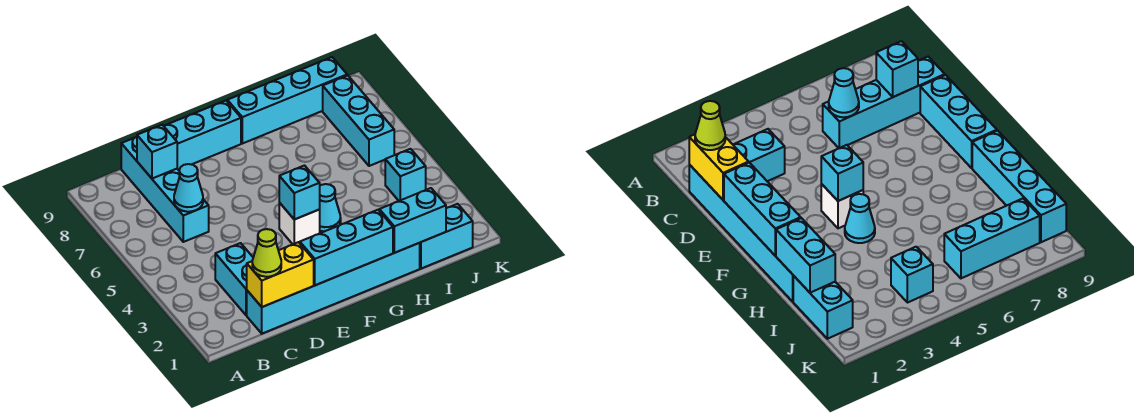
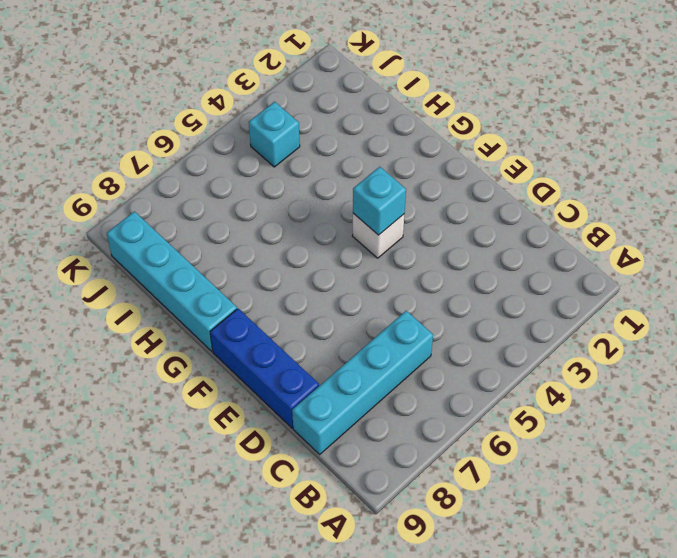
blue brick D9:F9 level 1 -> cyan brick D9:F9 level 1
none -> cyan brick C1:H1 level 1
none -> cyan brick C2:C3 level 1
none -> cyan cone G4 level 1

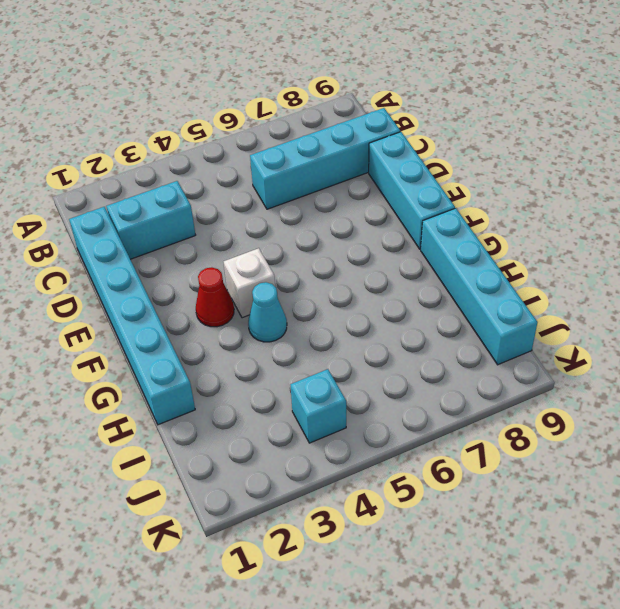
red cone F3 level 1 -> none
none -> cyan brick I1:J1 level 1
none -> cyan brick J6:J8 level 1
none -> yellow brick C1:D1 level 2

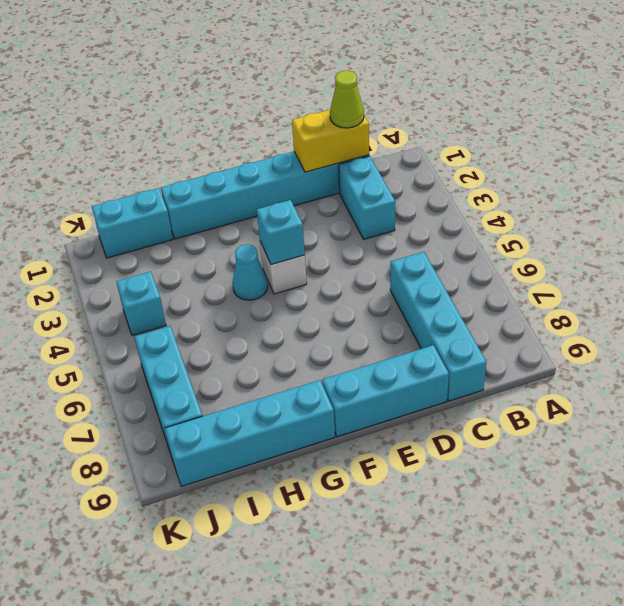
none -> cyan cone C6 level 2
none -> cyan brick C8 level 2
none -> cyan brick E1:G1 level 2

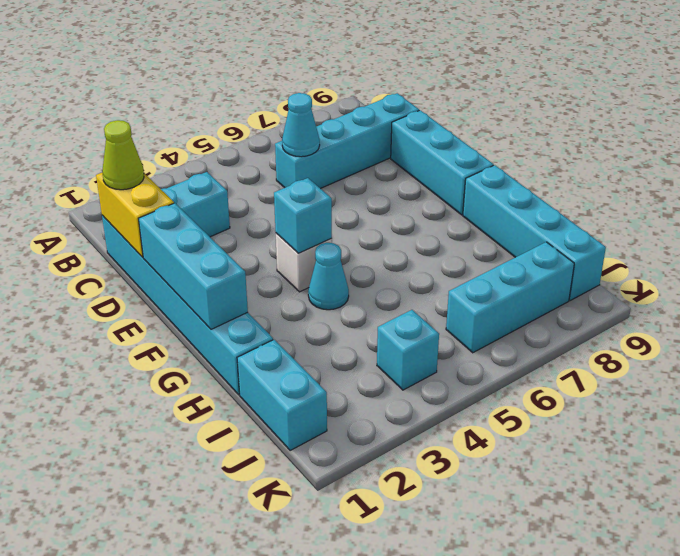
none -> cyan brick C8 level 2
none -> cyan brick H1:I1 level 2

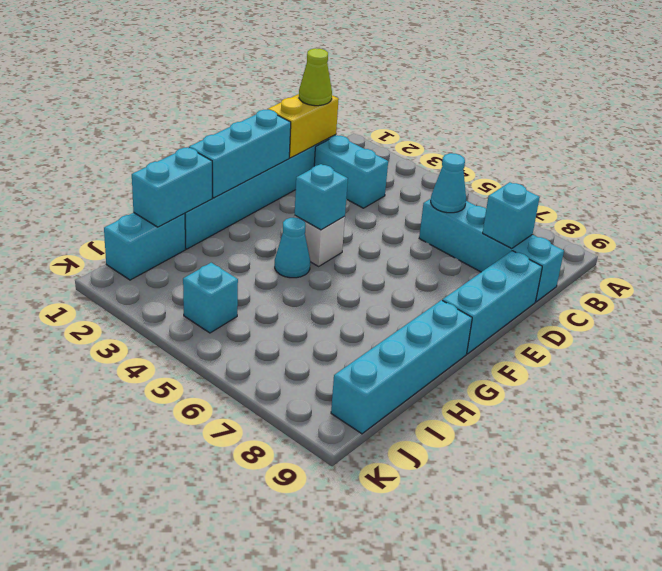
none -> cyan brick J6:J8 level 1

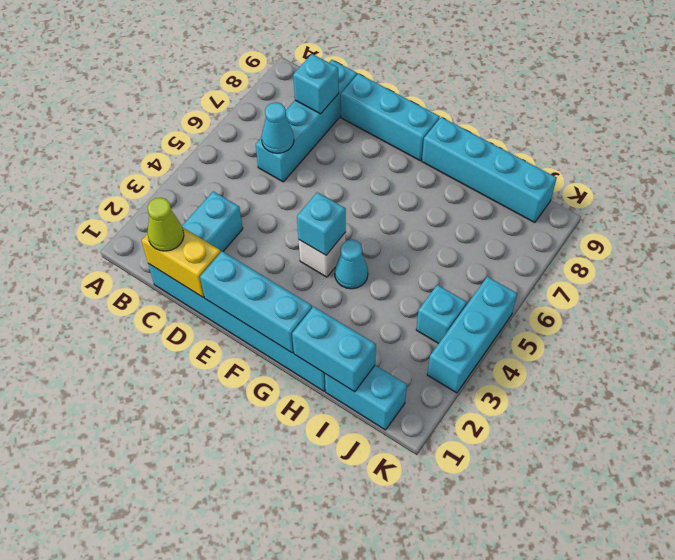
cyan brick K3:K5 level 1 -> cyan brick J6:J8 level 1

